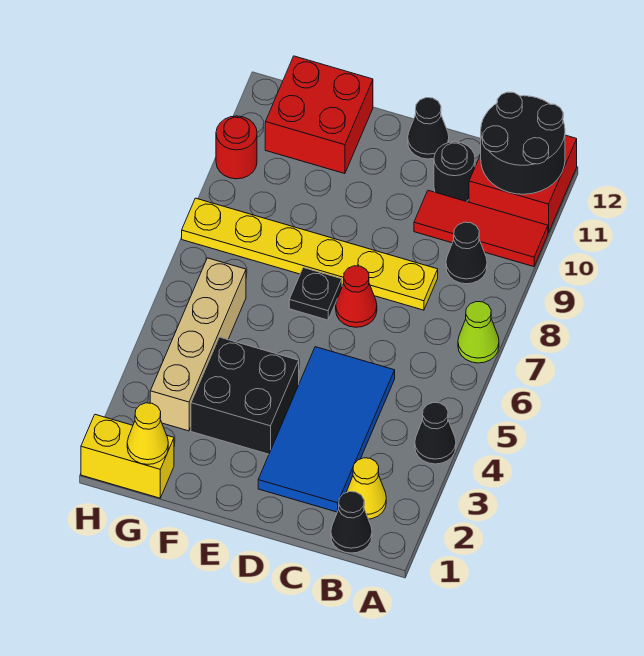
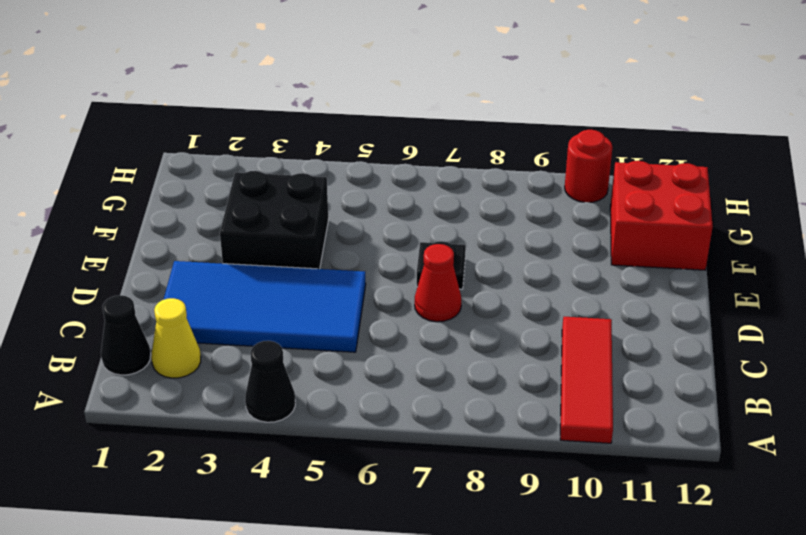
none -> lime cone A7 level 1
none -> red brick A11:B12 level 1
none -> black cone B9 level 1

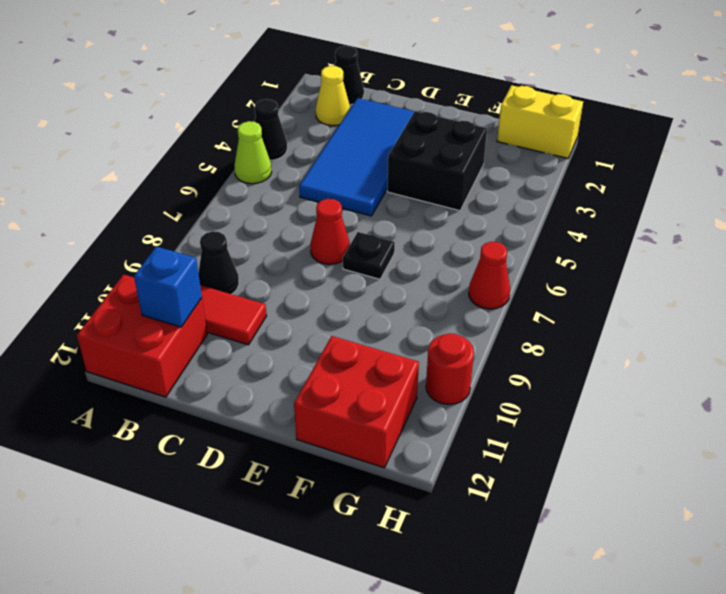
lime cone A5 level 1 -> lime cone A7 level 1
blue brick B11 level 2 -> black round brick A11:B12 level 2
red cone H7 level 1 -> none
none -> yellow plate C8:H8 level 1
none -> black round brick C11 level 1
none -> black cone D12 level 1

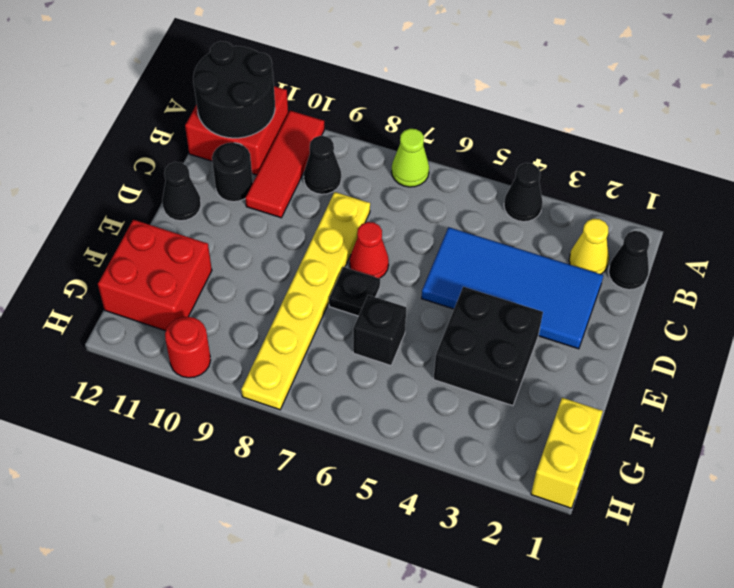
black brick F6 level 1 -> none
none -> tan brick G3:G6 level 1
none -> yellow cone G1 level 2

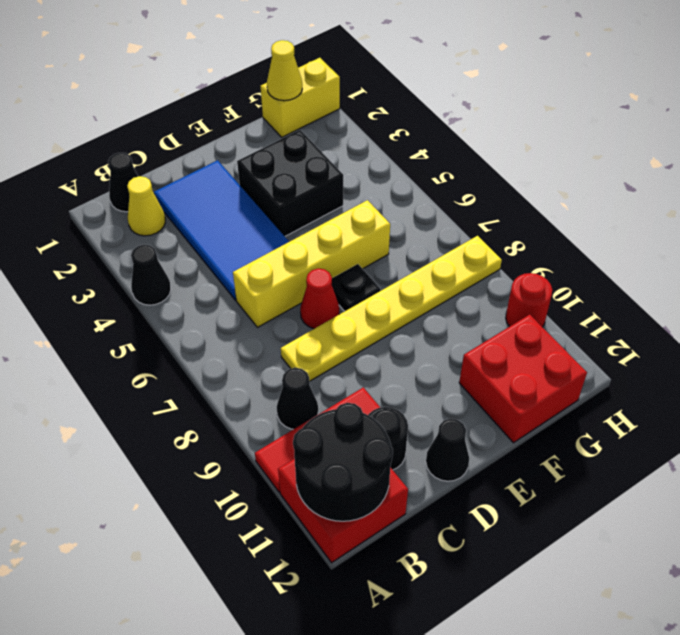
yellow brick C6:F6 level 1 -> none
none -> lime cone A7 level 1
none -> tan brick G3:G6 level 1

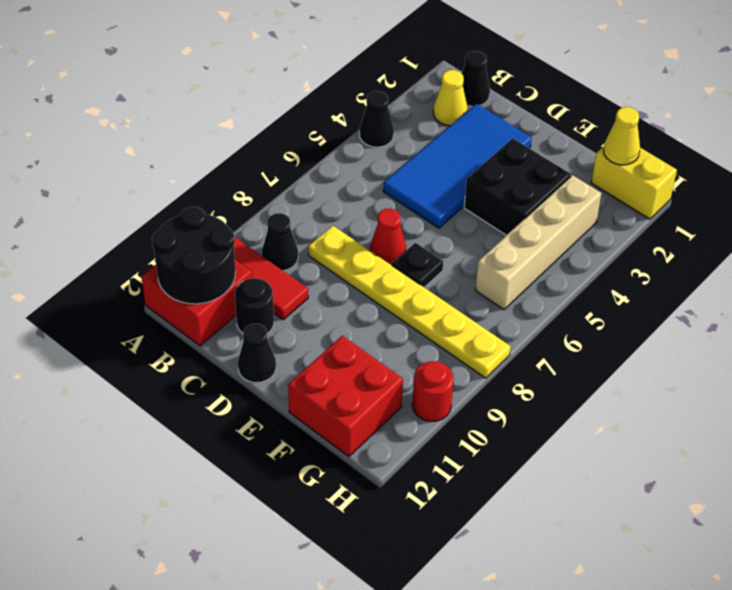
none -> lime cone A7 level 1

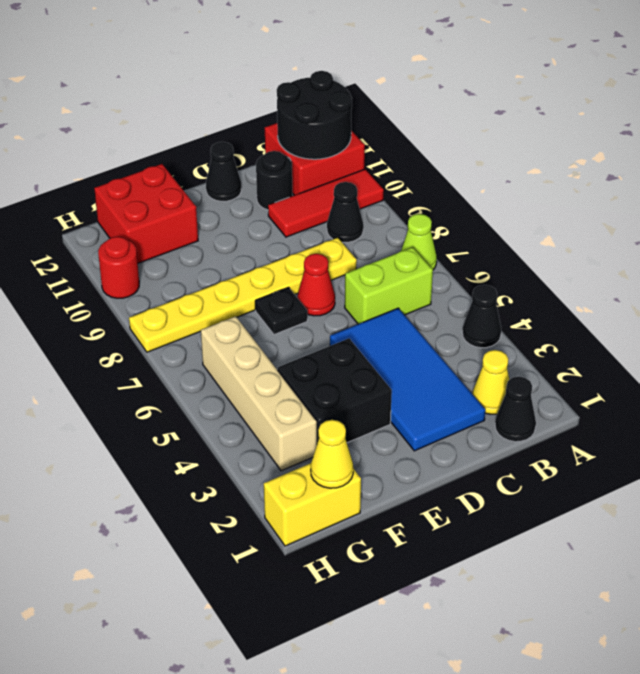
lime brick B6:C6 level 1 -> none

